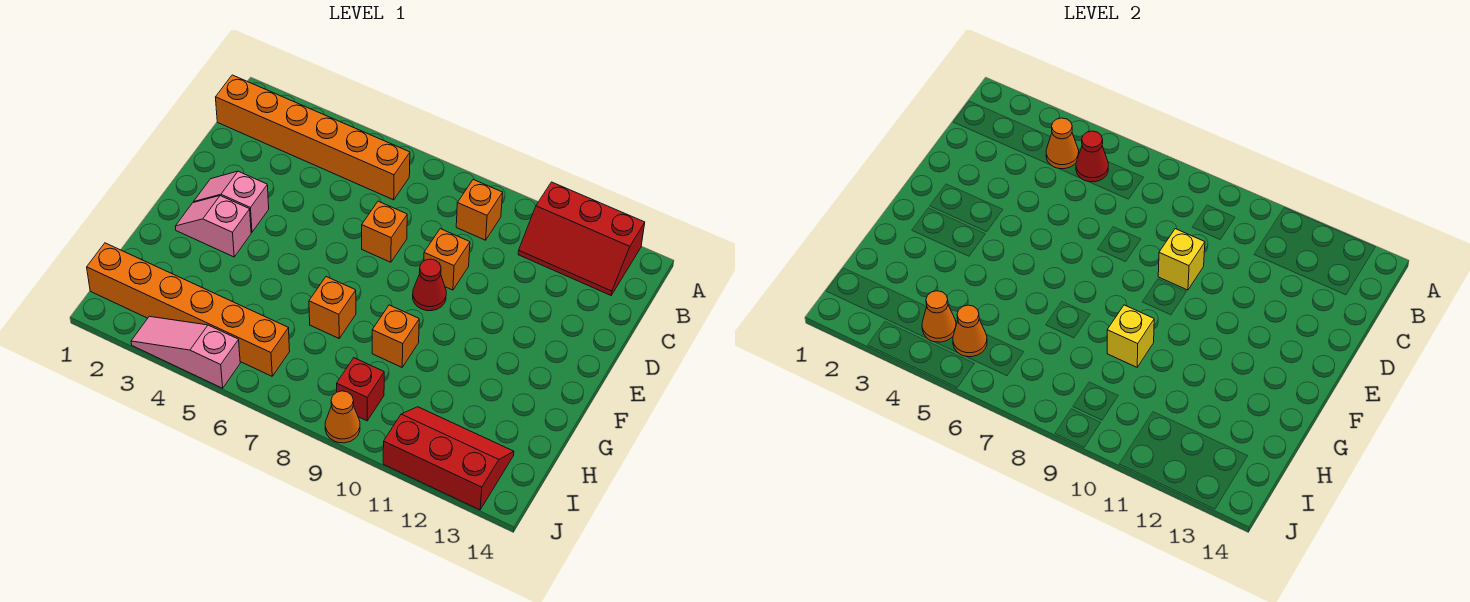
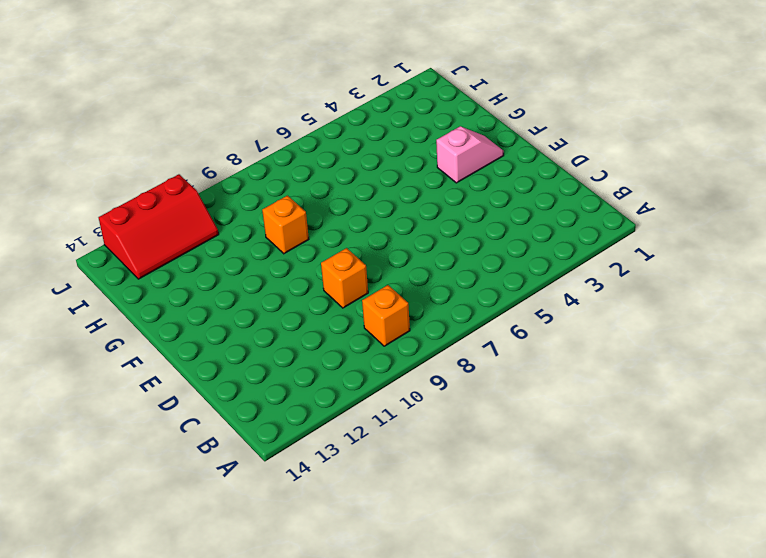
none -> red slope A11:B13 level 1 top A
none -> orange brick B1:B6 level 1
none -> orange brick D7 level 1

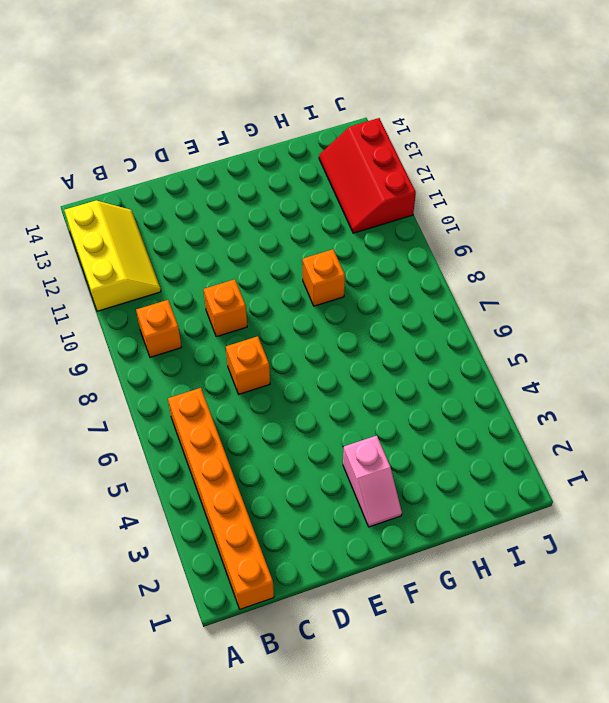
yellow slope A11:B13 level 1 top A -> red slope A11:B13 level 1 top A
none -> pink slope E2:E3 level 1 top 3
none -> red cone E9 level 1
none -> orange brick G7 level 1

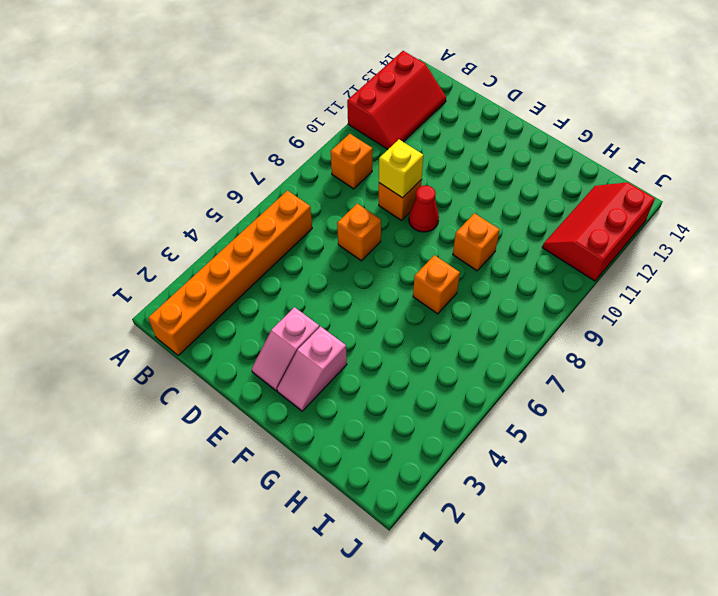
none -> orange brick I1:I6 level 1
none -> red brick I9 level 1
none -> pink slope J3:J5 level 1 top 5

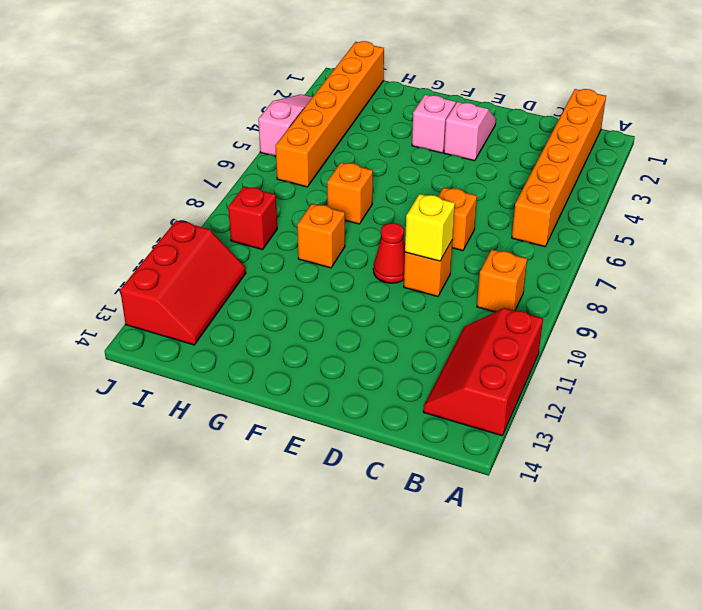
none -> orange cone J9 level 1
none -> orange cone B4 level 2
none -> red cone B5 level 2

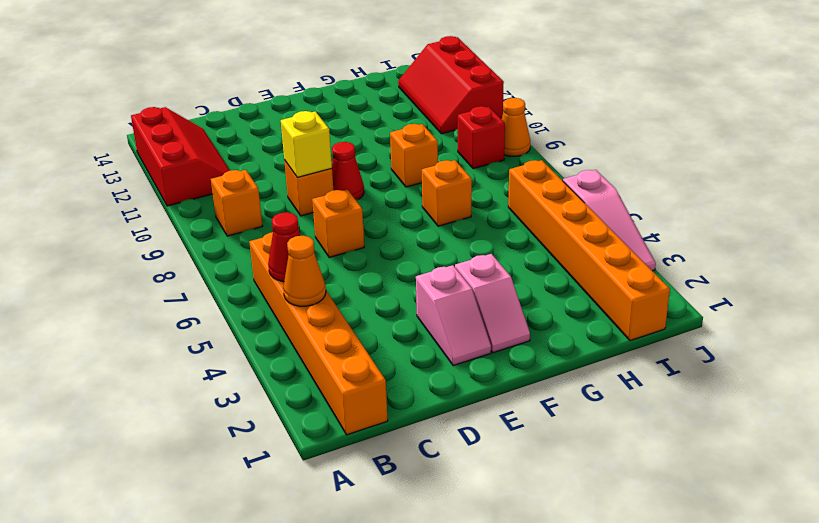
none -> yellow brick G9 level 2
none -> orange cone I4 level 2
none -> orange cone I5 level 2

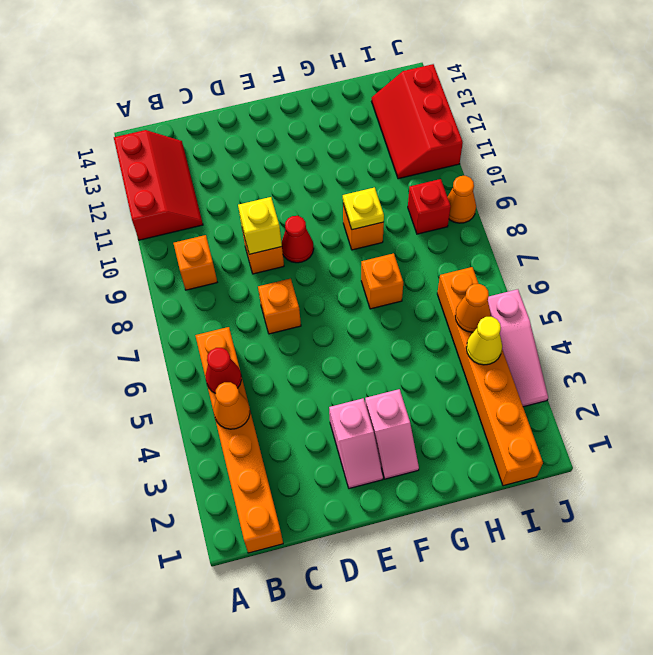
yellow plate G9 level 2 -> yellow brick G9 level 2
yellow cone I4 level 2 -> orange cone I4 level 2

